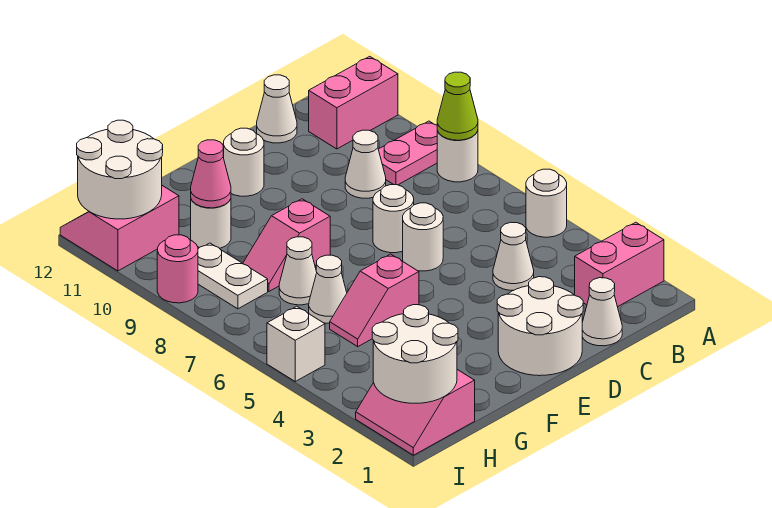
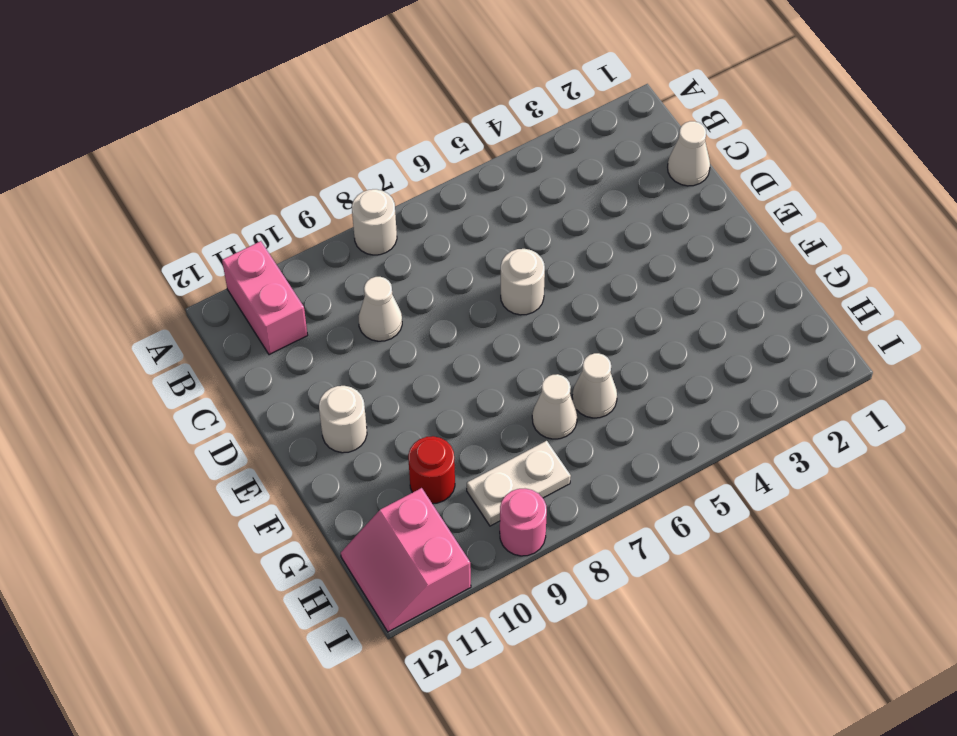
red round brick G10 level 1 -> white round brick G10 level 1
none -> pink brick A2:B2 level 1
none -> white round brick A5 level 1
none -> pink plate A9:B9 level 1

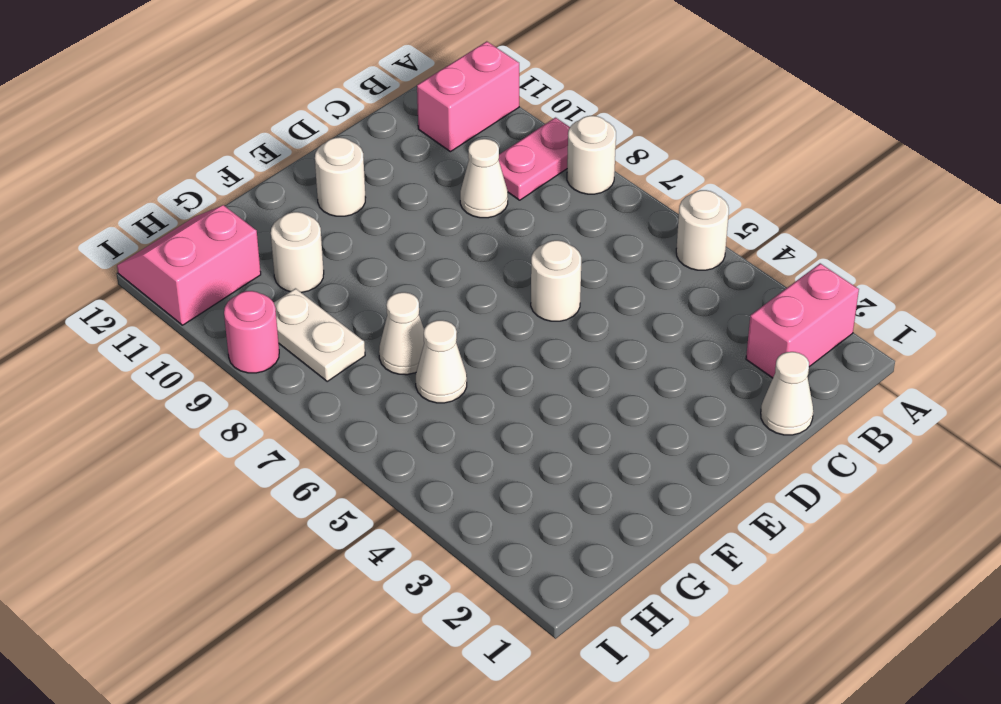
none -> white cone C4 level 1
none -> white cone C12 level 1
none -> white round brick D1:E2 level 1

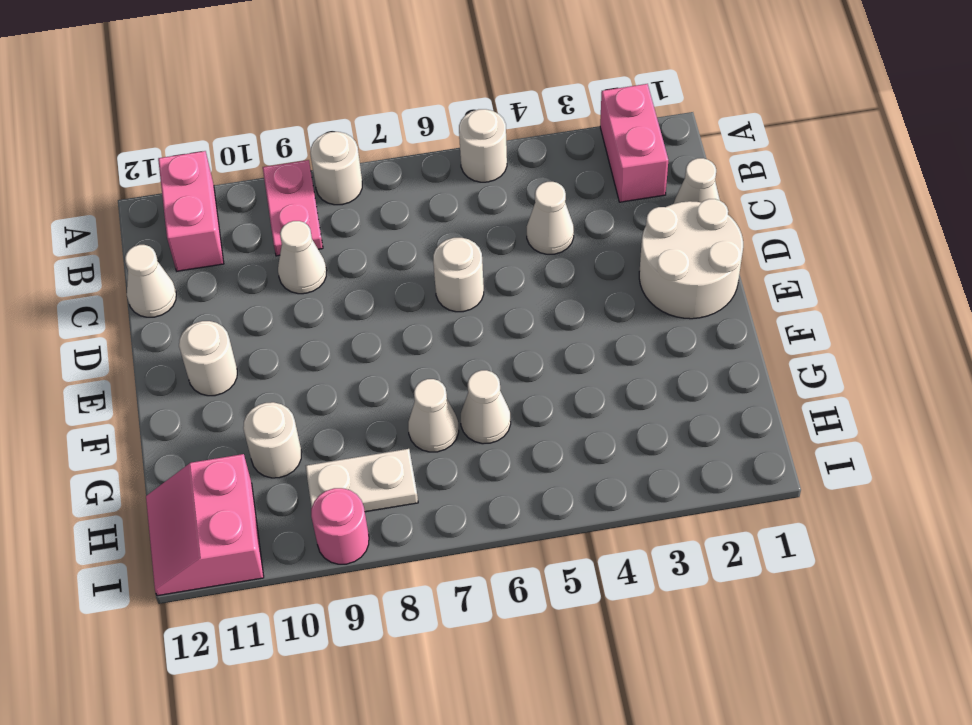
none -> white round brick D7 level 1
none -> pink slope F5:G5 level 1 top F
none -> pink slope F8:G8 level 1 top F

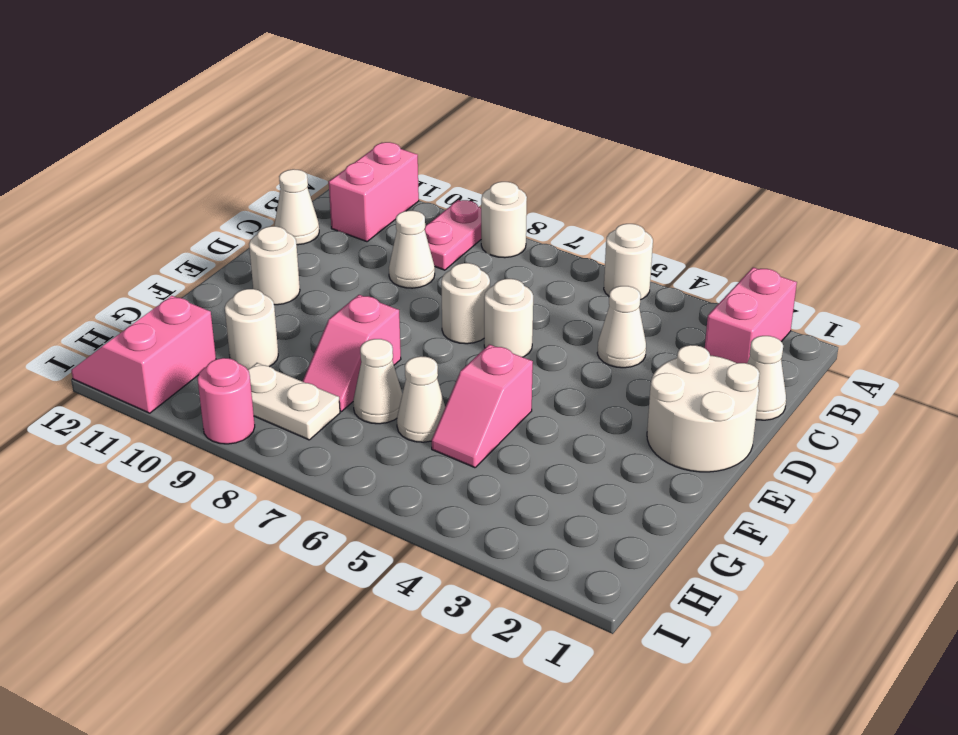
none -> pink slope H1:I2 level 1 top H
none -> white brick I5 level 1
none -> lime cone A8 level 2

